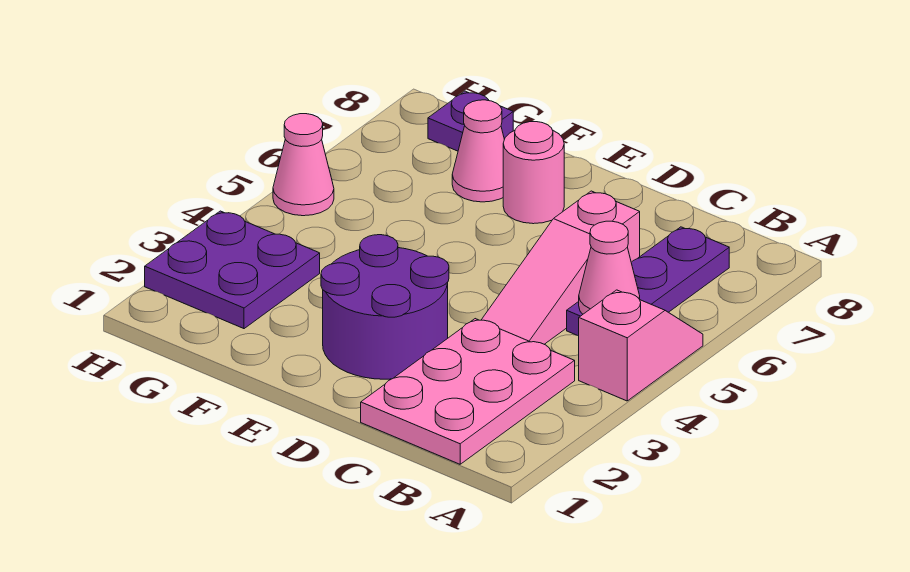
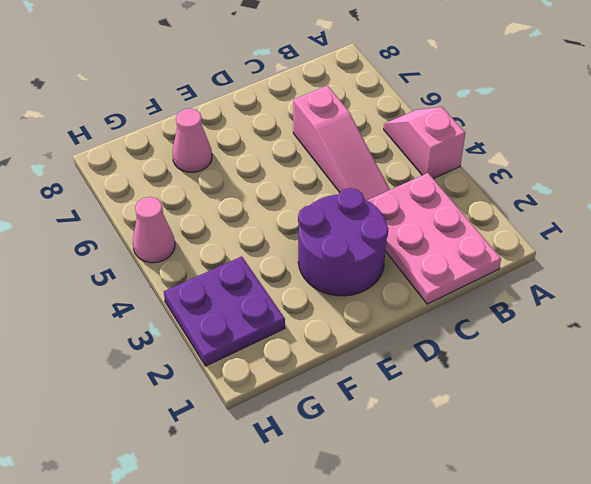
none -> purple plate B5:B7 level 1
none -> pink round brick E7 level 1

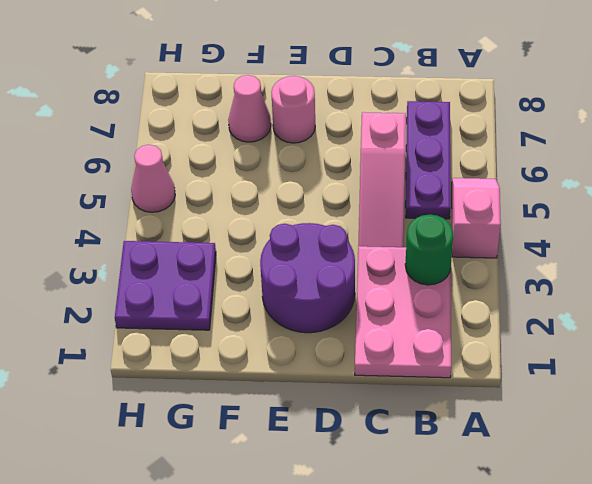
green round brick B3 level 2 -> none
none -> purple plate G8 level 1
none -> pink cone B5 level 2

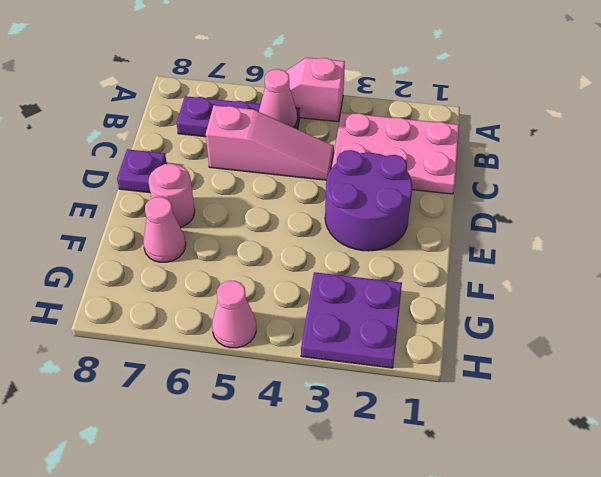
purple plate D8 level 1 -> purple plate G8 level 1

